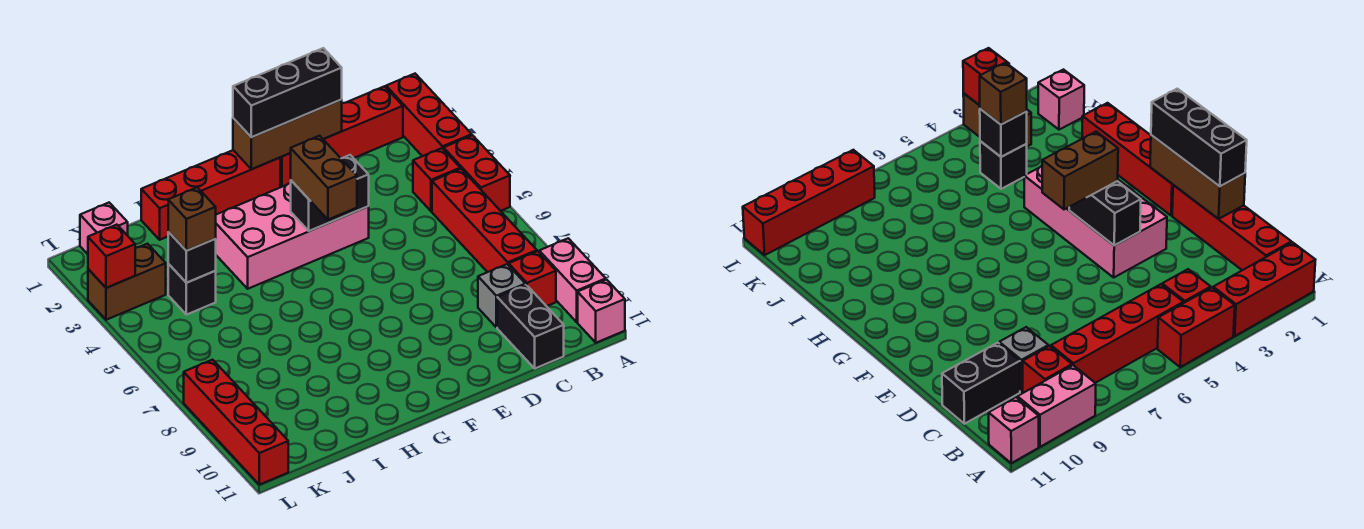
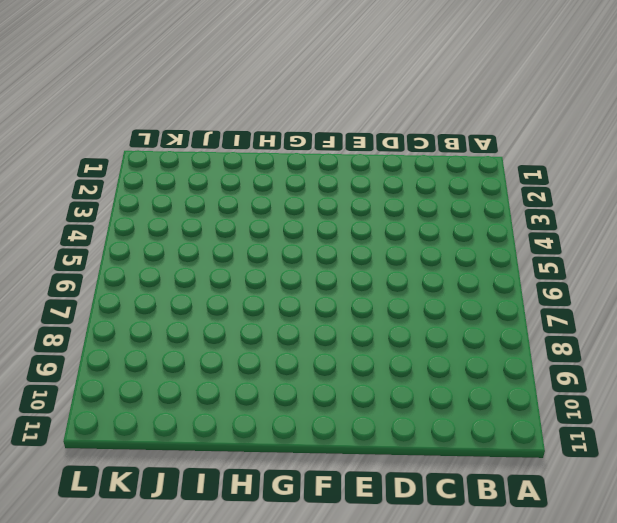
none -> red brick A1:A3 level 1
none -> red brick A4:A5 level 1
none -> pink brick A9:A10 level 1

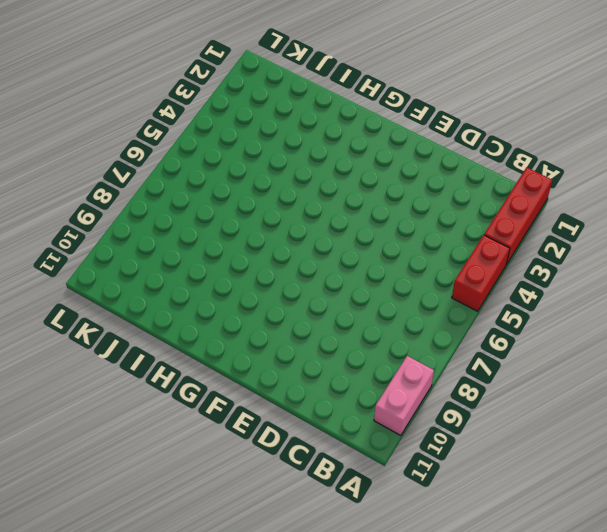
none -> pink brick A11 level 1
none -> red brick B1:E1 level 1
none -> red brick B4 level 1

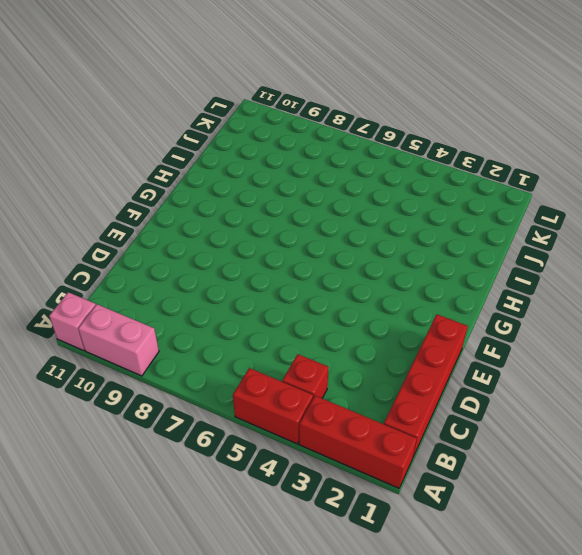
none -> red brick B5:B8 level 1
none -> red brick B9 level 1
none -> grey brick C9 level 1

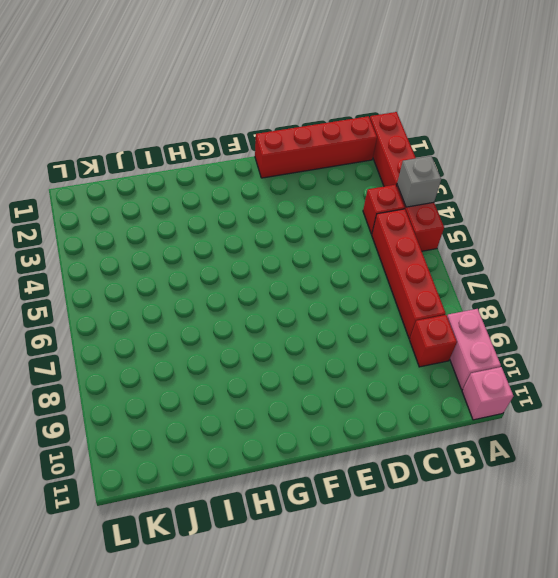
grey brick A4 level 2 -> grey brick C9 level 1
none -> black brick C10:C11 level 1
none -> pink brick E3:H4 level 1
none -> red brick F1:I1 level 1

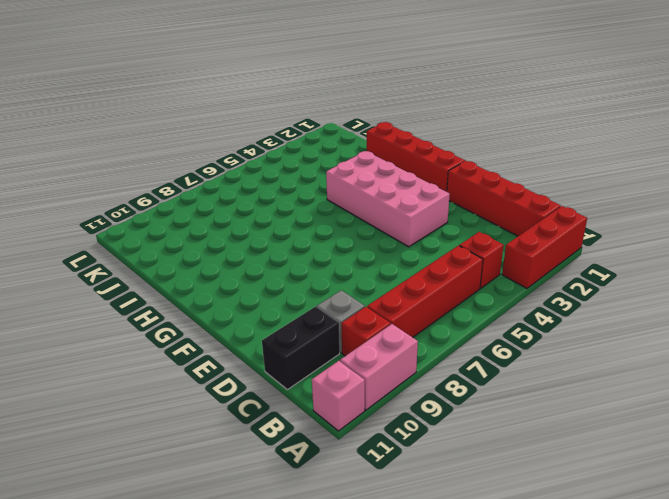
none -> red brick A4:A5 level 1
none -> black brick J4 level 1
none -> pink brick K1 level 1

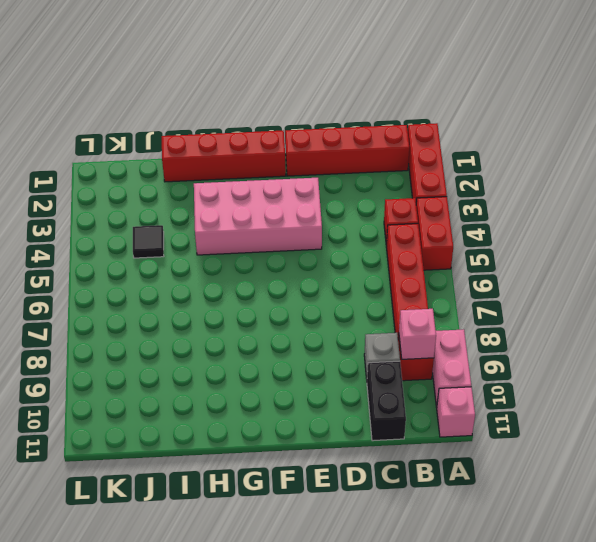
pink brick B9 level 2 -> pink brick K1 level 1
black tile J4 level 1 -> black brick J4 level 1
none -> brown brick K3:L3 level 1
none -> red brick L8:L11 level 1
none -> brown brick D1:F1 level 2

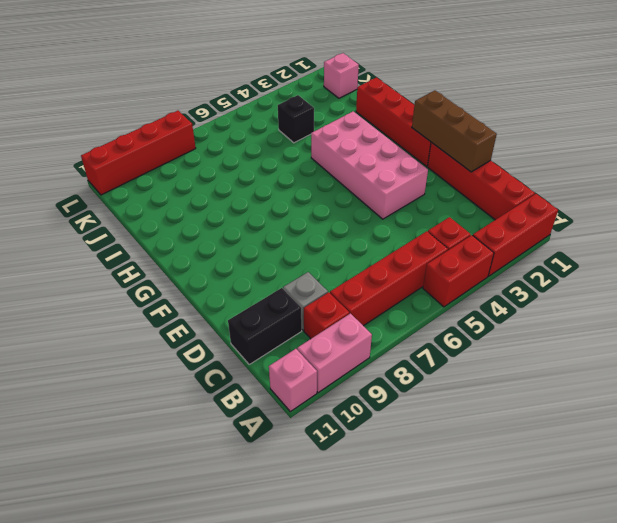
none -> brown brick K3:L3 level 1
none -> black brick E4:F4 level 2
none -> black brick J4 level 2

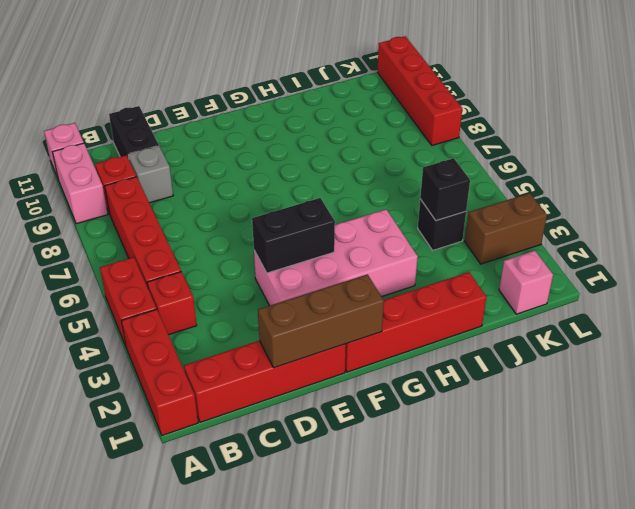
none -> red brick L3 level 2
none -> black brick D1:F1 level 3
none -> brown brick F4:F5 level 3

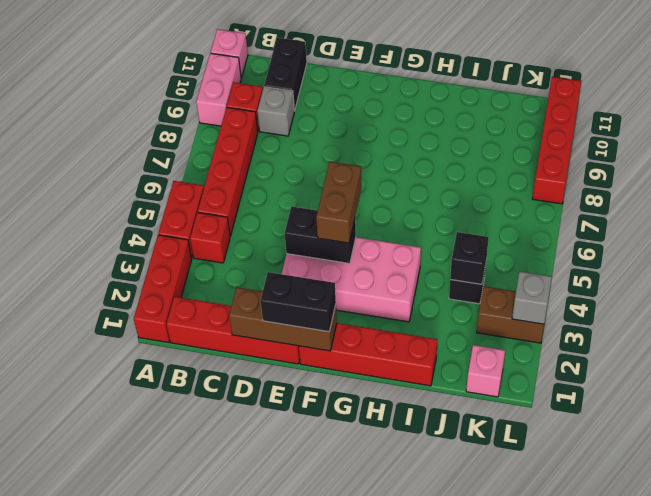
black brick E1:F1 level 3 -> black brick D1:F1 level 3
grey brick L3 level 2 -> red brick L3 level 2
none -> brown brick J4 level 3

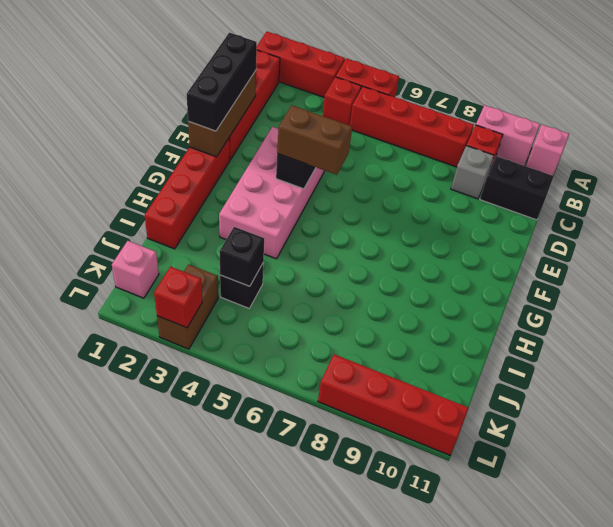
none -> brown brick J4 level 3

